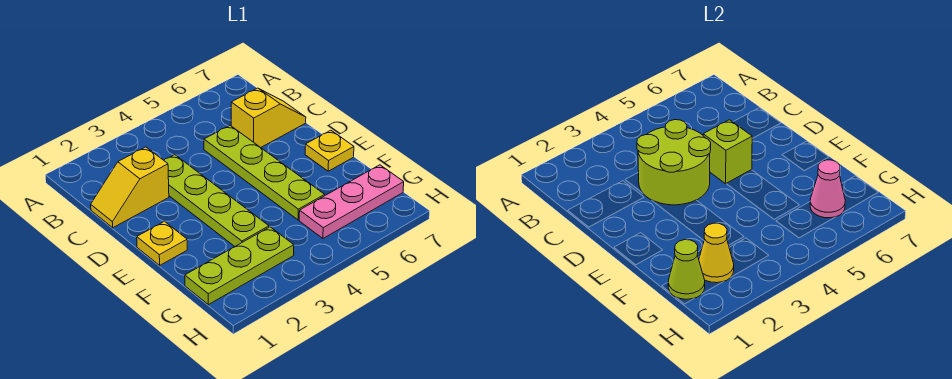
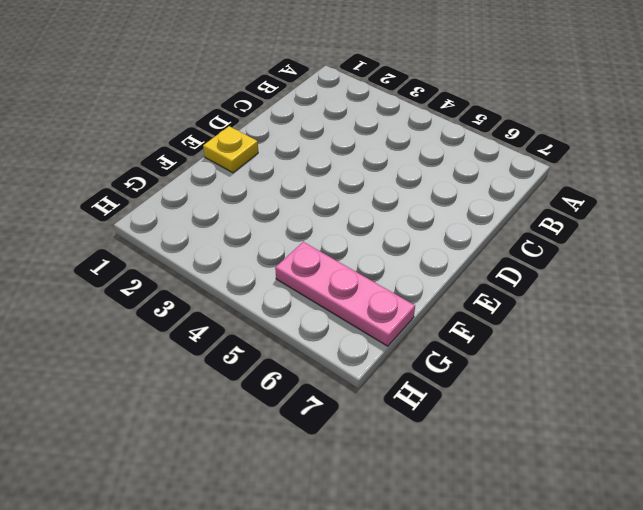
none -> yellow slope C1:C2 level 1 top 2
none -> lime plate C3:F3 level 1
none -> lime plate C5:F5 level 1

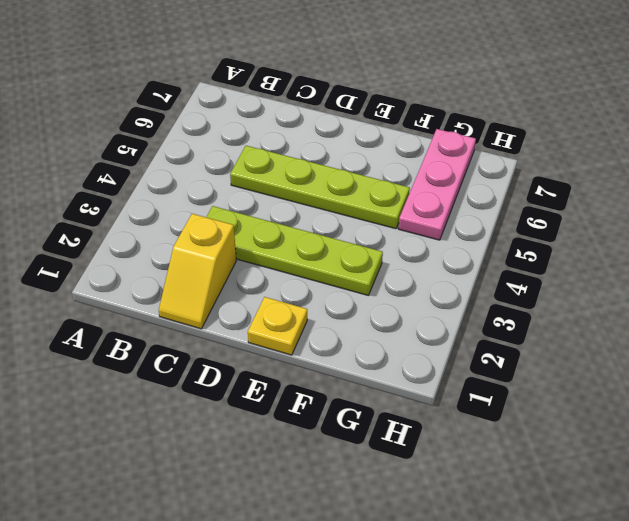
none -> yellow slope C6:C7 level 1 top 6
none -> yellow plate E7 level 1
none -> lime plate G1:G3 level 1

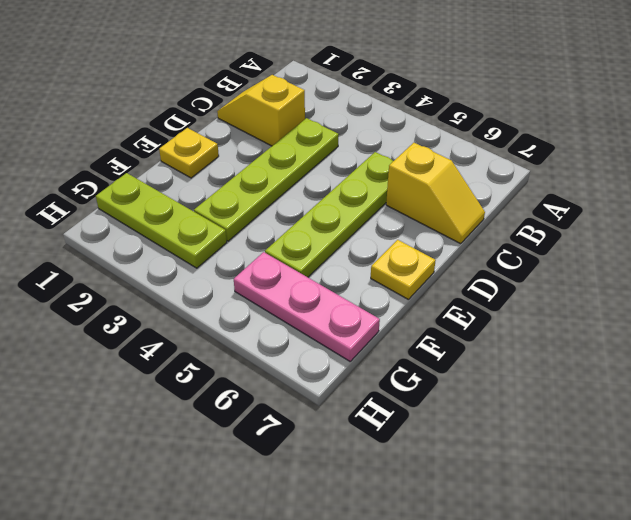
none -> lime round brick C3:D4 level 2
none -> lime brick D5 level 2
none -> lime cone G1 level 2

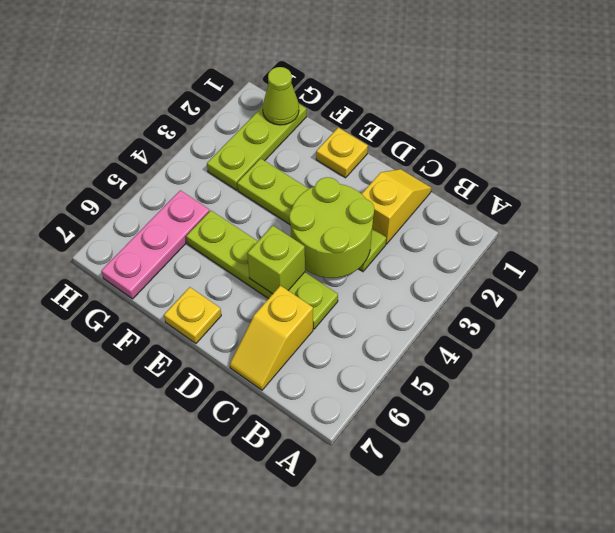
none -> yellow cone G2 level 2
none -> pink cone G6 level 2

